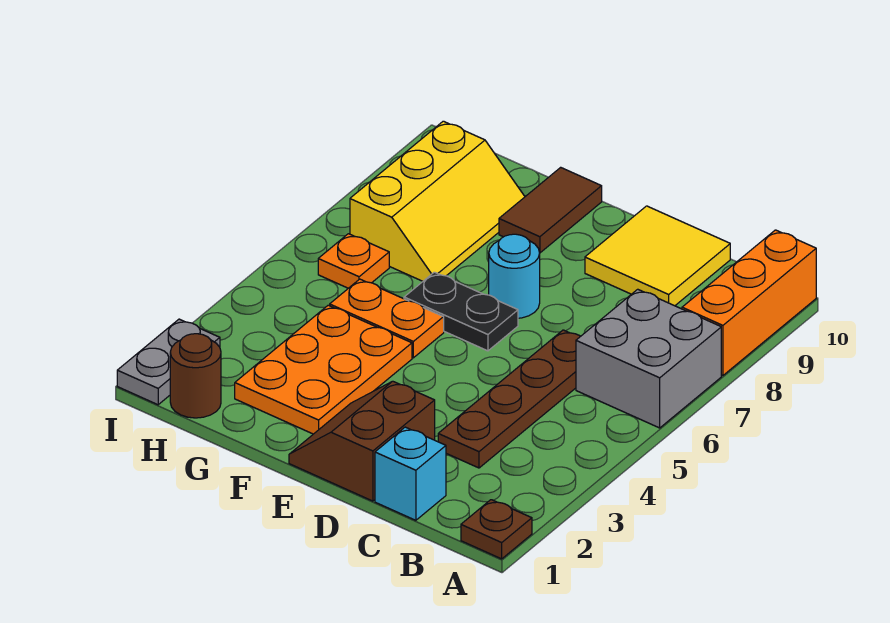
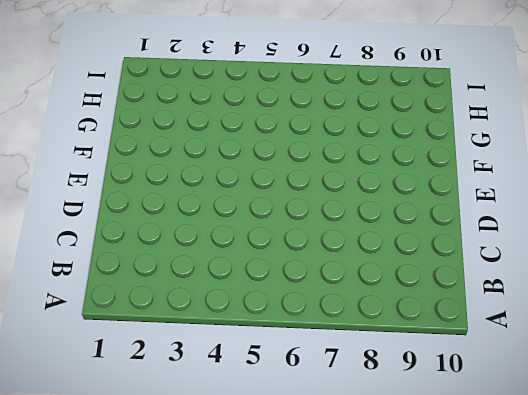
none -> brown plate A1 level 1
none -> grey brick A6:B7 level 1
none -> orange brick A8:A10 level 1

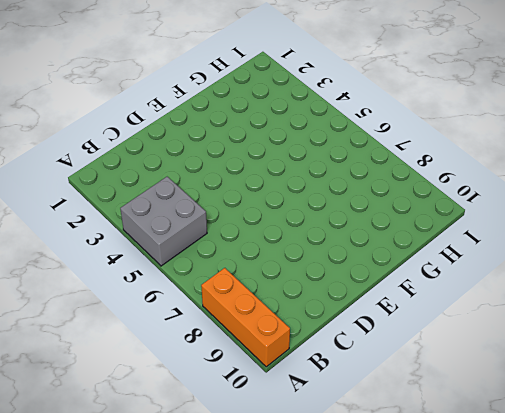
grey brick A4:B5 level 1 -> grey brick A6:B7 level 1
none -> brown plate A1 level 1
none -> cyan brick C1 level 1
none -> brown plate C3:C6 level 1

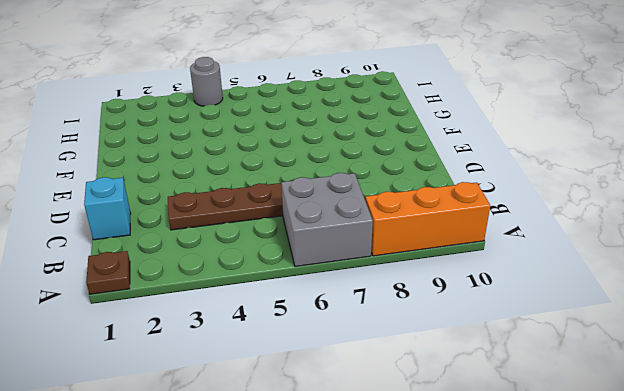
grey round brick I4 level 1 -> none
none -> yellow tile C9:D10 level 1
none -> brown slope D1:E2 level 1 top D
none -> black plate E6:F6 level 1

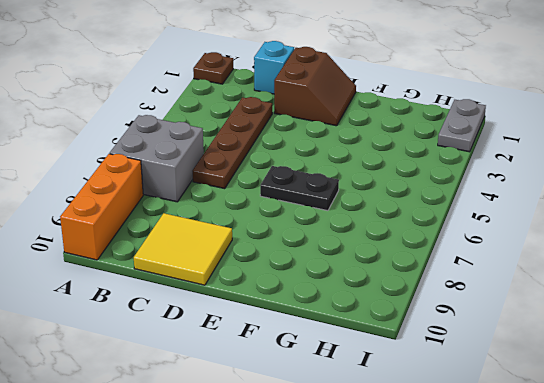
none -> cyan round brick E7 level 1
none -> orange plate F2:G4 level 1
none -> orange plate F5:G5 level 1

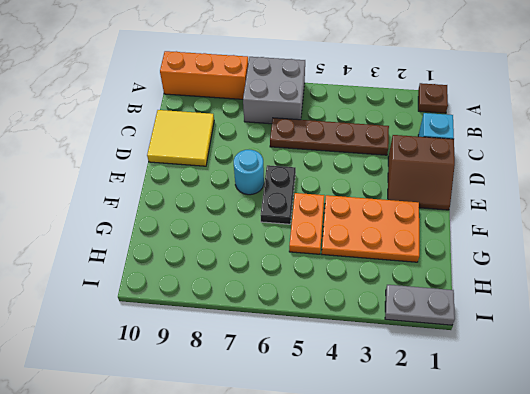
none -> brown tile F9:F10 level 1
none -> yellow slope G7:H9 level 1 top H
none -> brown round brick H1 level 1

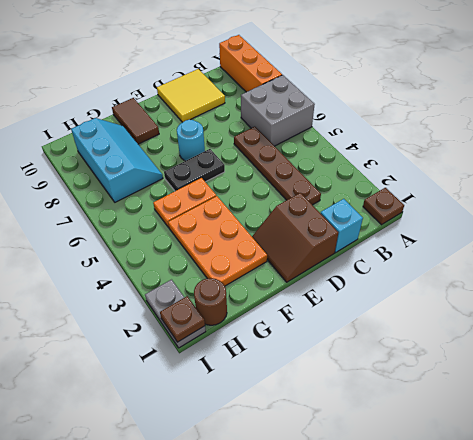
cyan slope G7:H9 level 1 top H -> yellow slope G7:H9 level 1 top H
brown plate I1 level 2 -> none
none -> orange plate H6 level 1

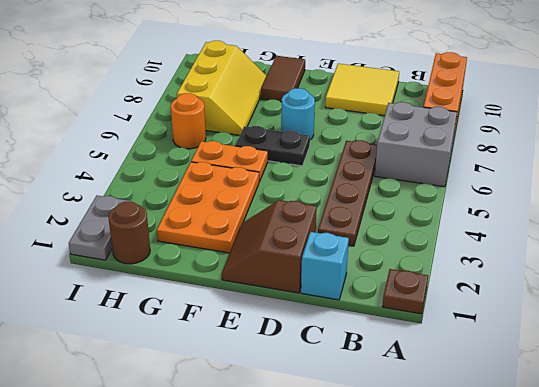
orange round brick H6 level 1 -> orange plate H6 level 1

